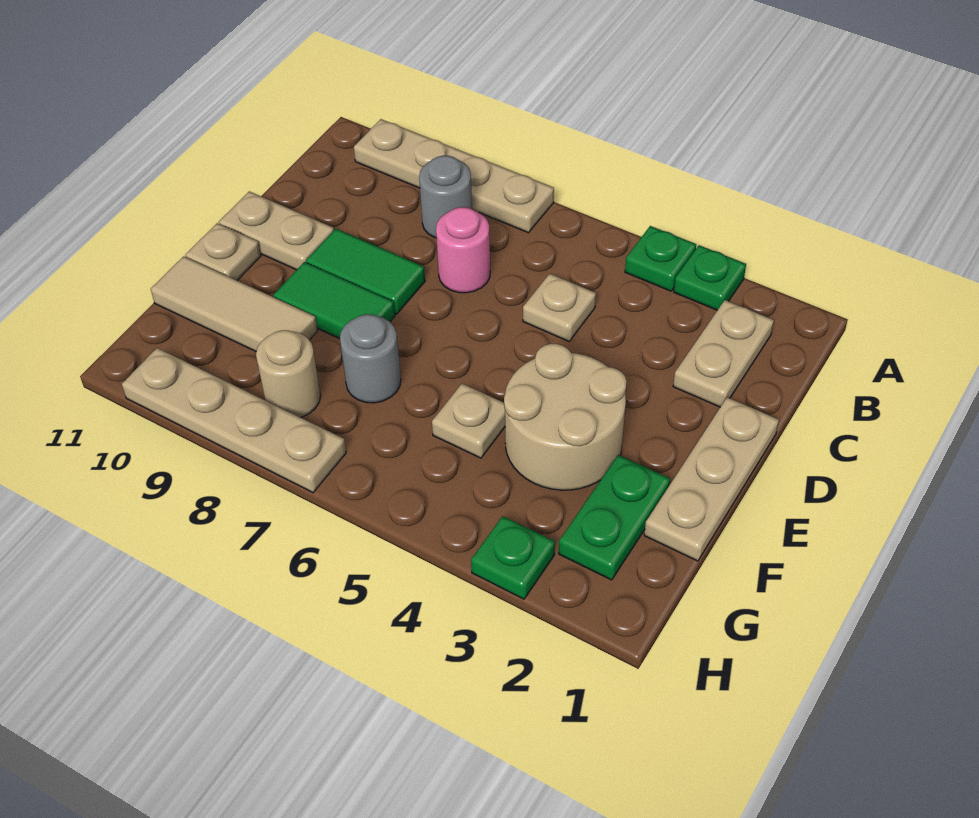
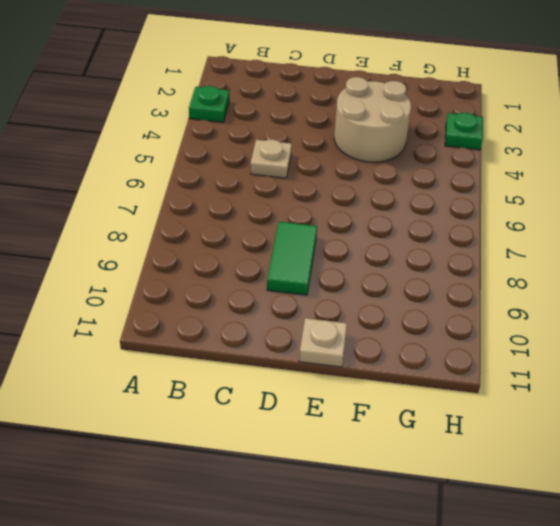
none -> green plate A4 level 1
none -> tan plate A7:A10 level 1
none -> tan plate B2:C2 level 1

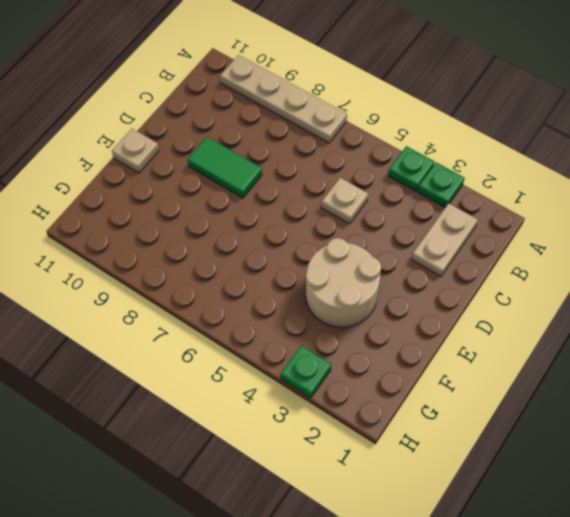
none -> grey round brick B8 level 1
none -> pink round brick C7 level 1
none -> tan plate D1:F1 level 1

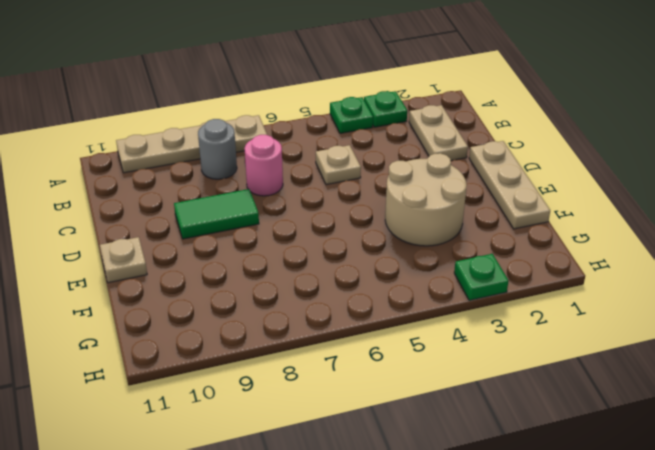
none -> tan plate D10:D11 level 1
none -> green tile E8:E9 level 1
none -> green plate F2:G2 level 1

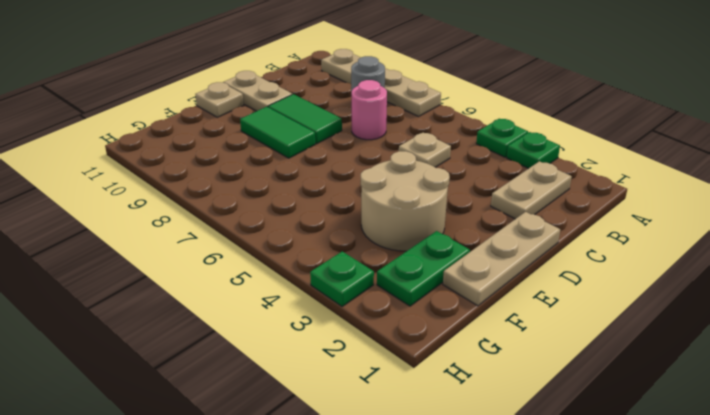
none -> tan plate F5 level 1
none -> grey round brick F7 level 1
none -> tan tile F9:F11 level 1

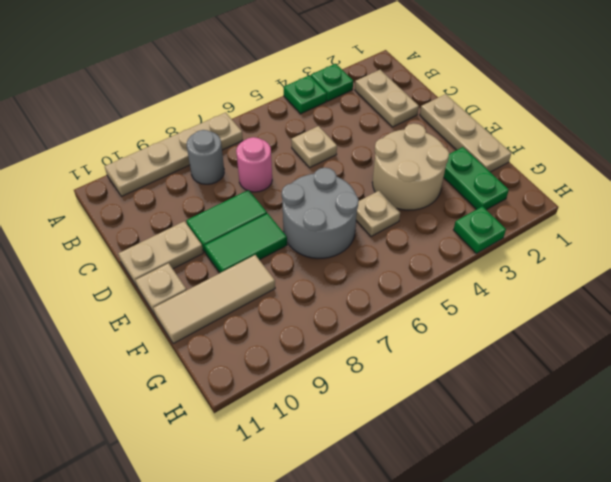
grey round brick E6:F7 level 1 -> grey round brick F7 level 1
none -> tan round brick G8 level 1
none -> tan plate H7:H10 level 1

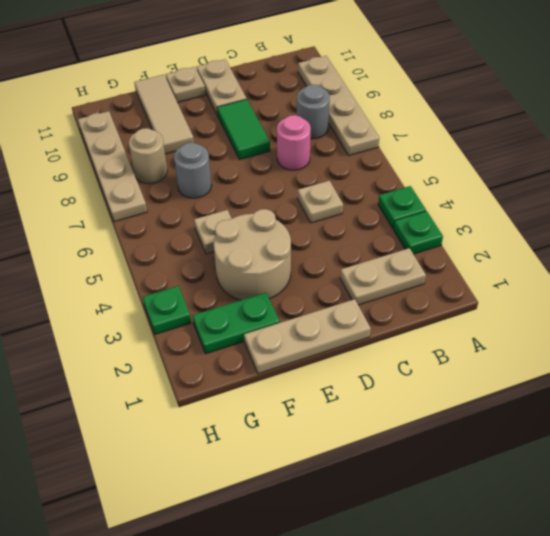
none -> green tile E8:E9 level 1

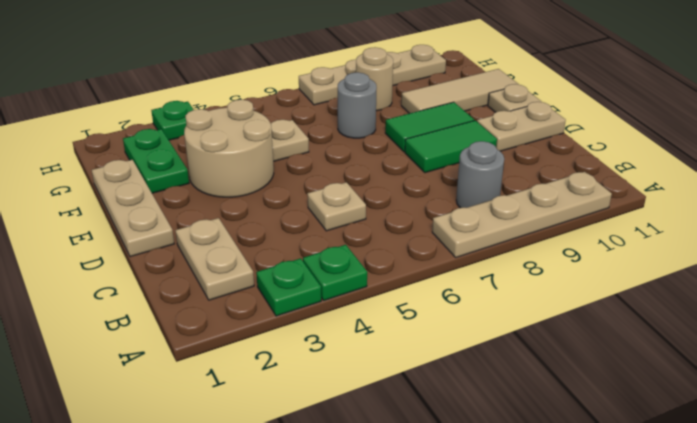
none -> pink round brick C7 level 1

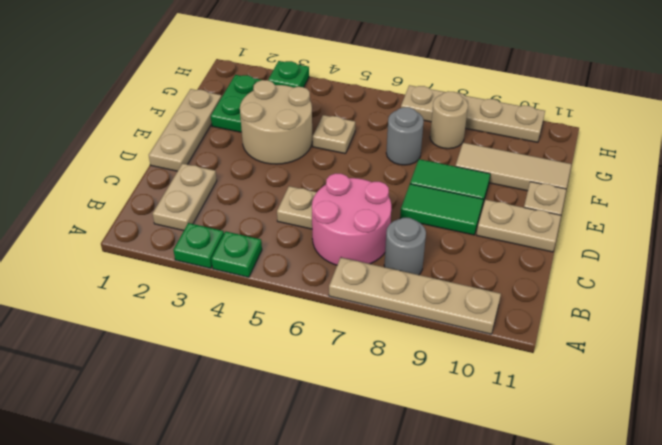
pink round brick B6:C7 level 1 -> pink round brick C7 level 1

